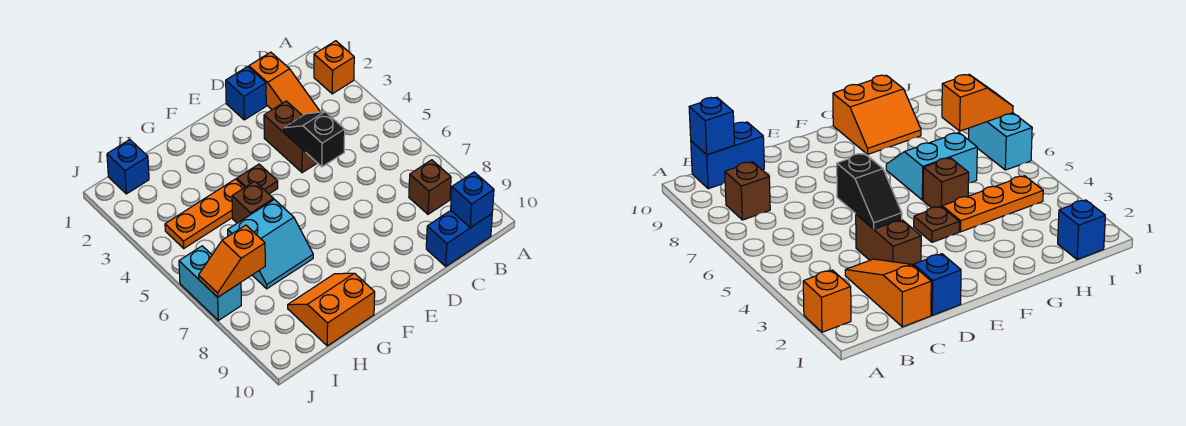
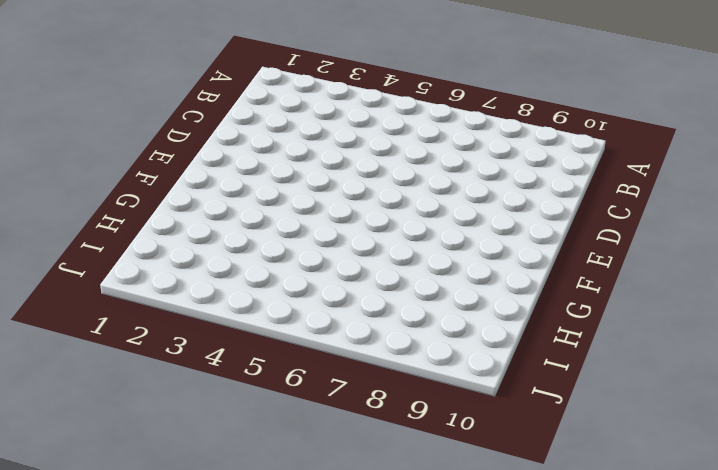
none -> orange brick A2 level 1
none -> brown brick B8 level 1
none -> blue brick B10:C10 level 1

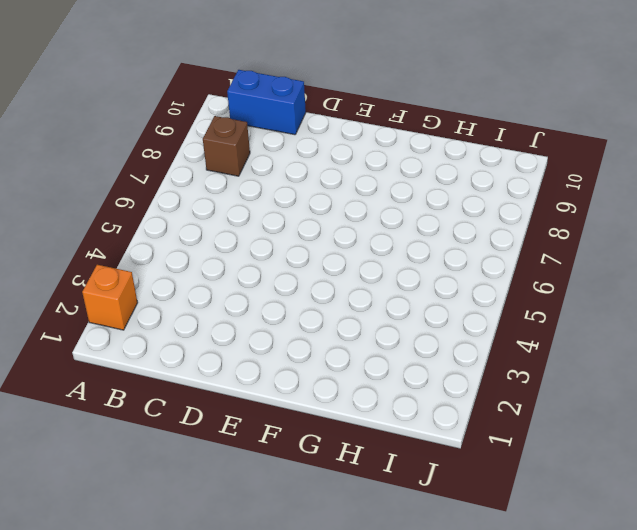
none -> orange slope C1:C3 level 1 top 1
none -> blue brick D1 level 1
none -> brown brick D3:D4 level 1

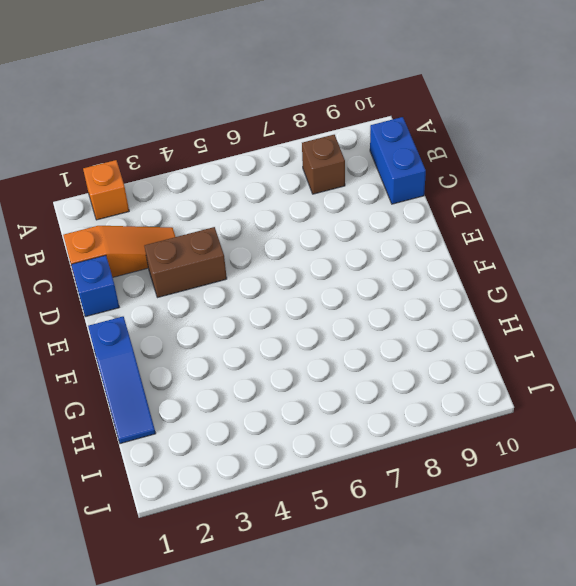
blue slope F1:H1 level 1 top F -> none
none -> brown plate F4 level 1
none -> orange plate G4:I4 level 1
none -> brown brick G5 level 1

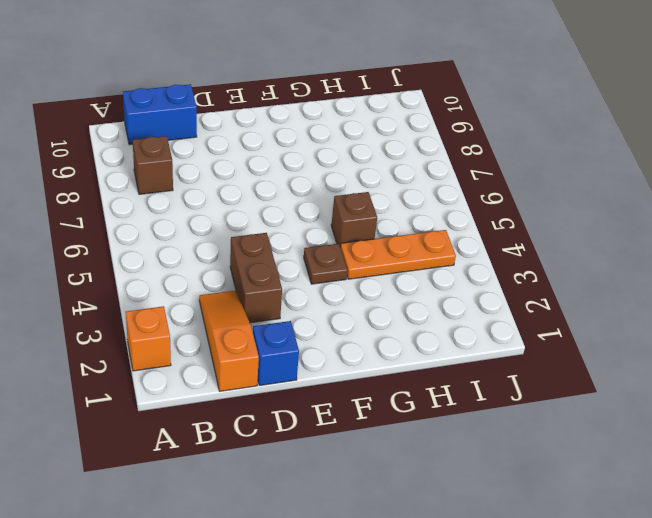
none -> cyan slope G6:H7 level 1 top 6
none -> orange slope G9:H10 level 1 top 10
none -> blue brick I1 level 1

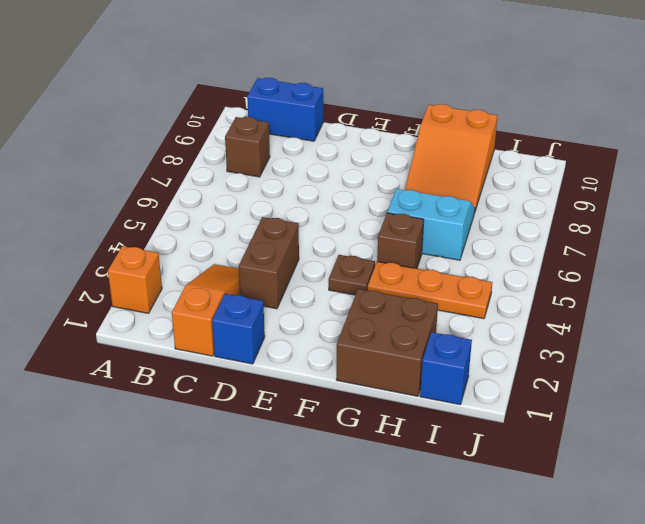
brown brick G1:H2 level 1 -> none
orange slope G8:H10 level 1 top 10 -> orange slope G9:H10 level 1 top 10
none -> cyan brick J6:J7 level 1
none -> blue brick B10 level 2
none -> black slope D4:D5 level 2 top 5

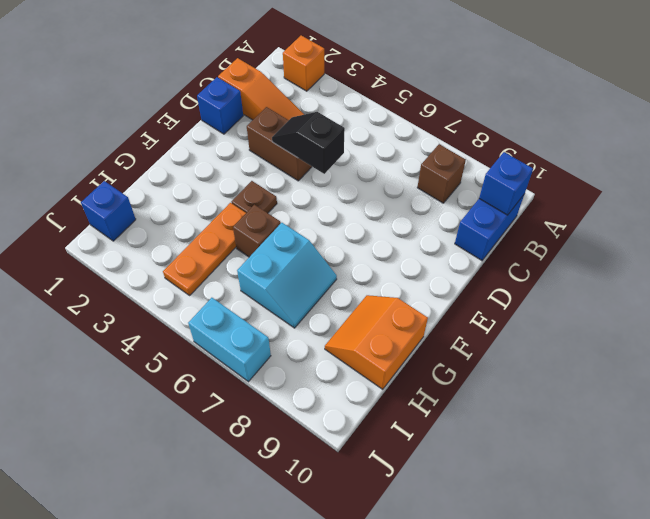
none -> orange slope I7:J7 level 2 top I

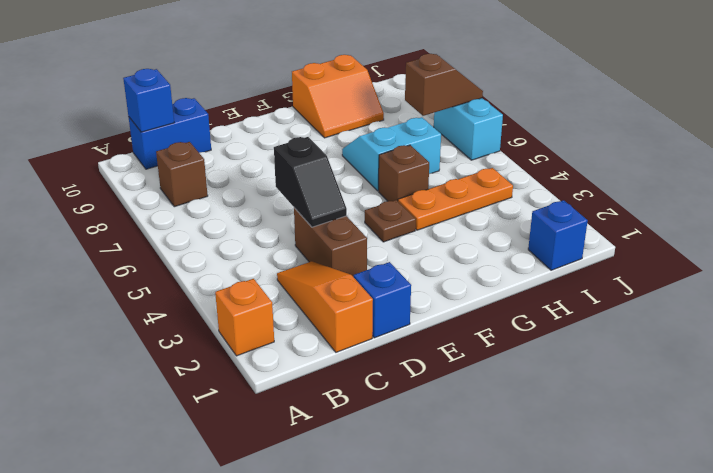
brown slope I7:J7 level 2 top I -> orange slope I7:J7 level 2 top I

